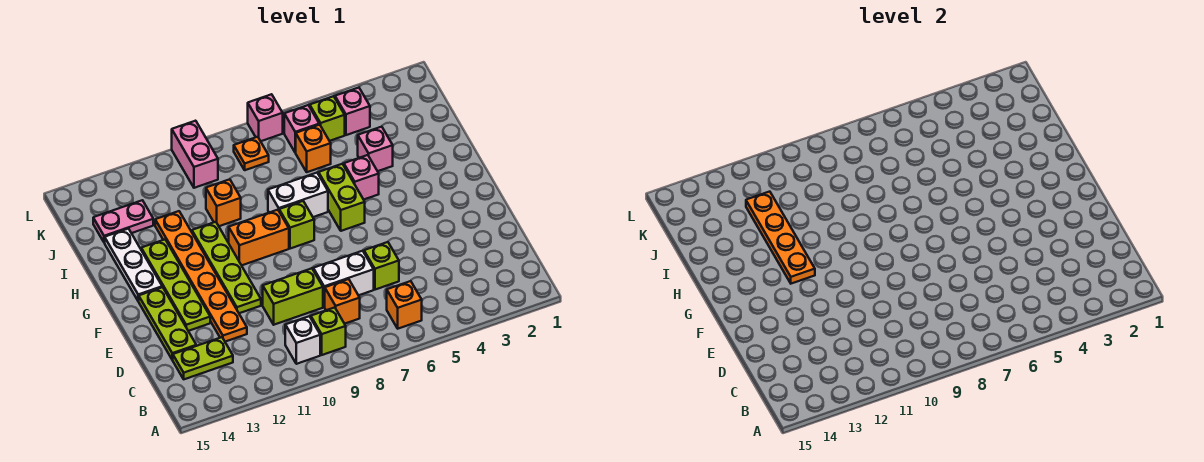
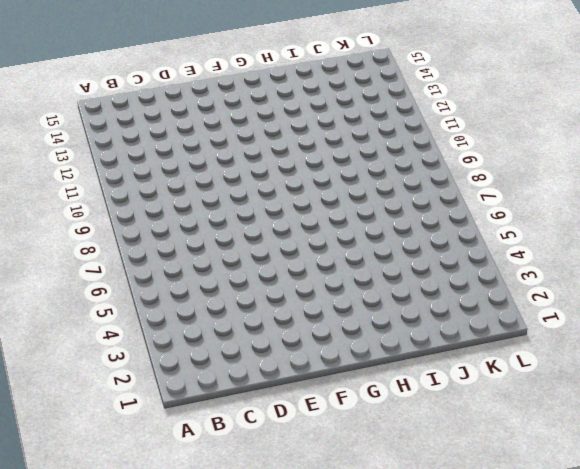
none -> orange brick B6 level 1
none -> lime brick B9 level 1
none -> white brick B10 level 1

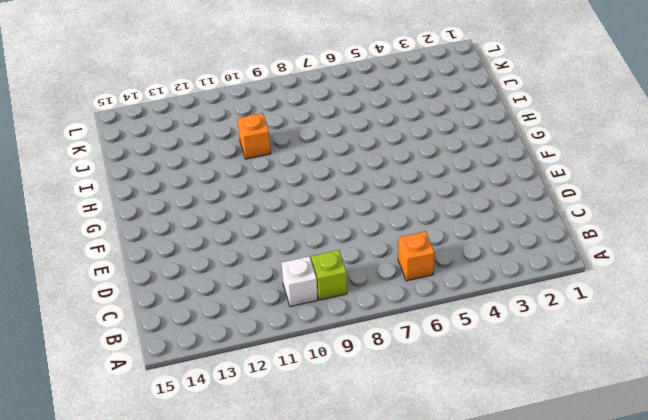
none -> orange brick C8 level 1
none -> lime plate C13:C14 level 1
none -> lime brick D6 level 1

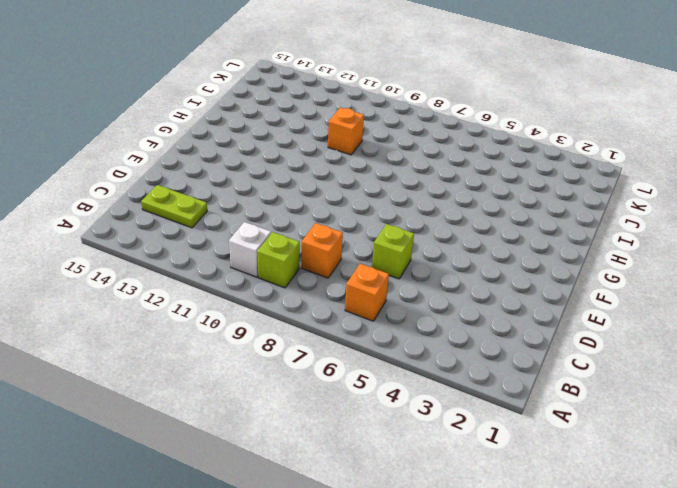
none -> white brick D7:D8 level 1
none -> lime brick D9:D10 level 1
none -> orange plate D12:I12 level 1

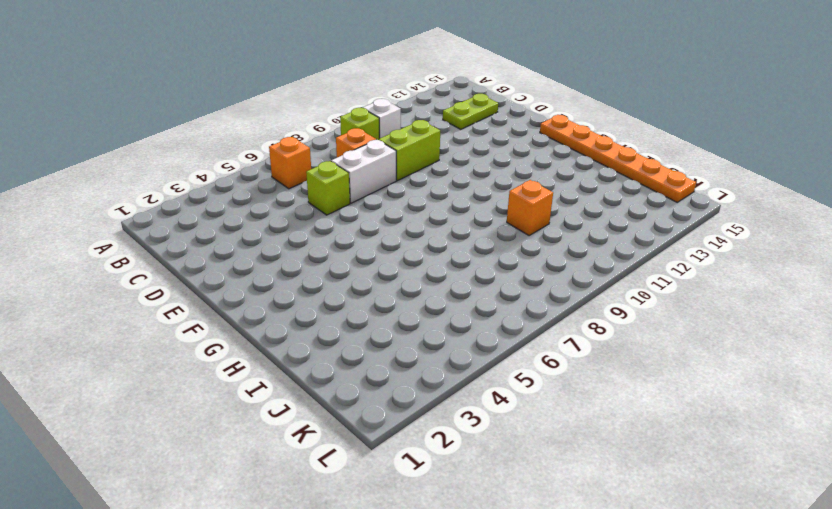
orange plate F15:K15 level 1 -> orange plate D12:I12 level 1
none -> lime plate D14:F14 level 1
none -> lime plate E11:H11 level 1
none -> lime plate E13:H13 level 1

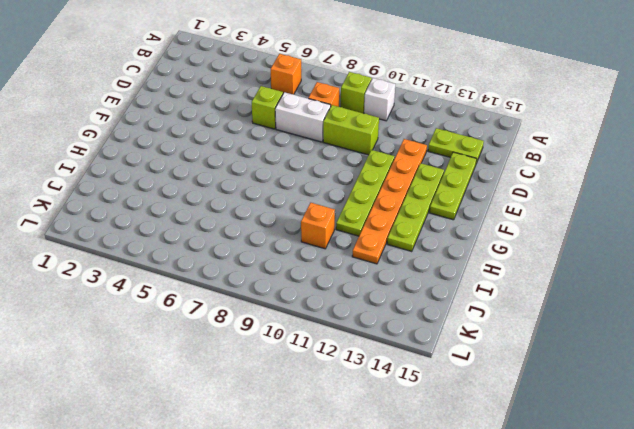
none -> lime brick G6:H6 level 1
none -> lime brick G8 level 1
none -> orange brick G9:G10 level 1

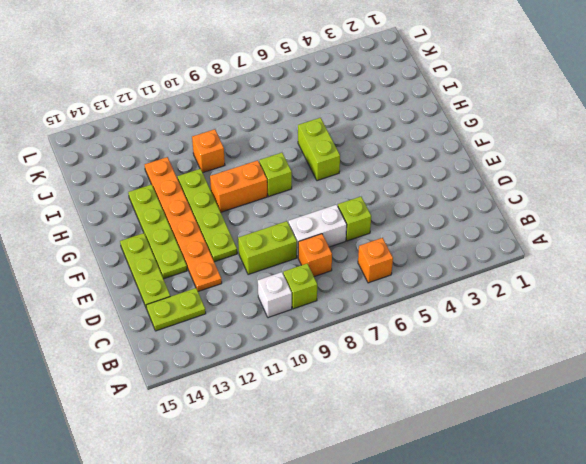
none -> white plate G14:I14 level 1
none -> pink brick H5 level 1
none -> white brick H7:H8 level 1

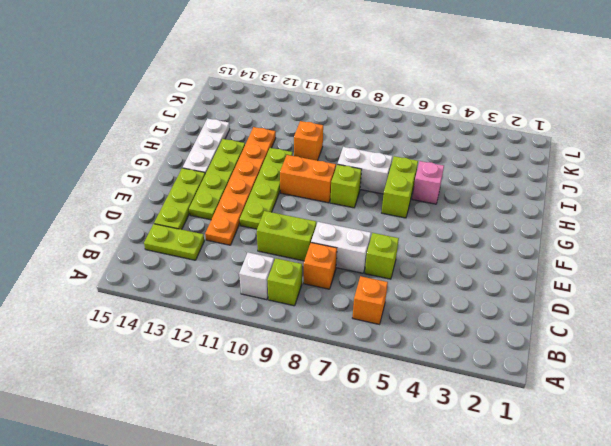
none -> pink brick I4 level 1
none -> orange brick J6 level 1
none -> pink plate J13:J14 level 1

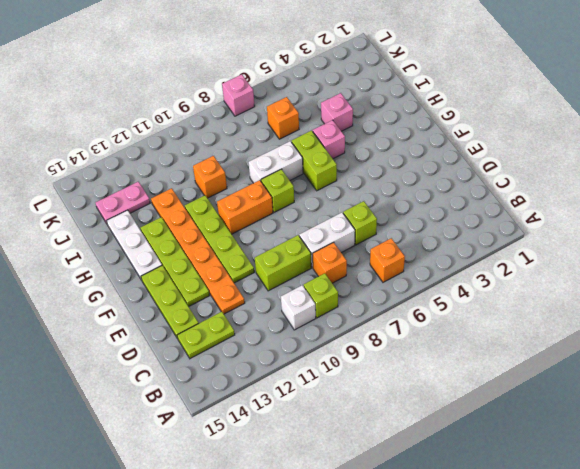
none -> pink brick K4 level 1
none -> lime brick K5 level 1
none -> pink brick K6 level 1

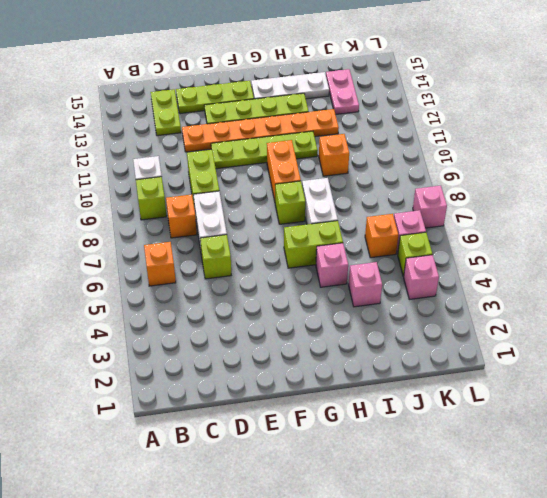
none -> orange plate K8 level 1
none -> pink brick K10:L10 level 1
none -> orange plate G12:J12 level 2

